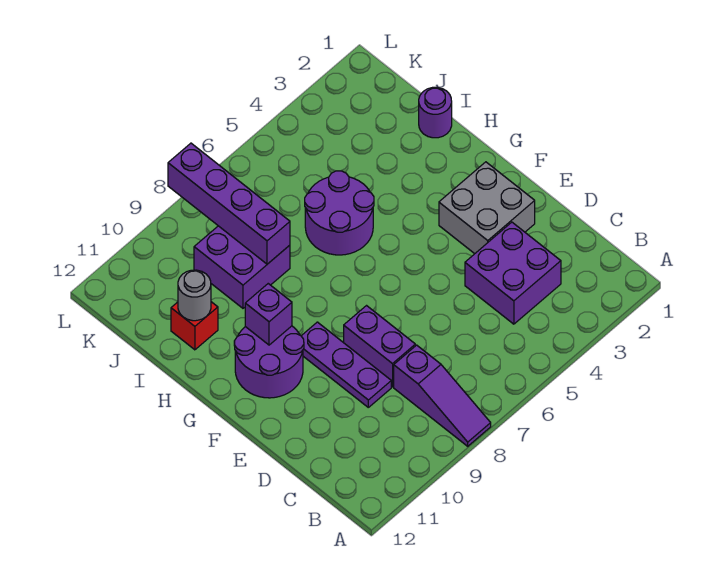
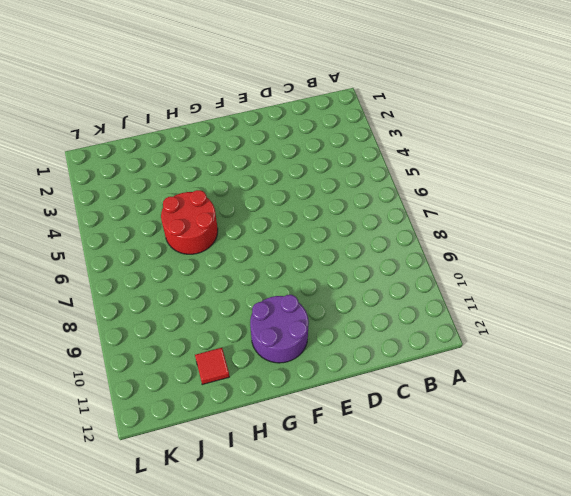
red round brick H5:I6 level 1 -> purple round brick H5:I6 level 1
red tile I11 level 1 -> red brick I11 level 1
none -> purple slope A8:C8 level 1 top C
none -> purple brick C3:D4 level 1
none -> purple brick D8:E8 level 1

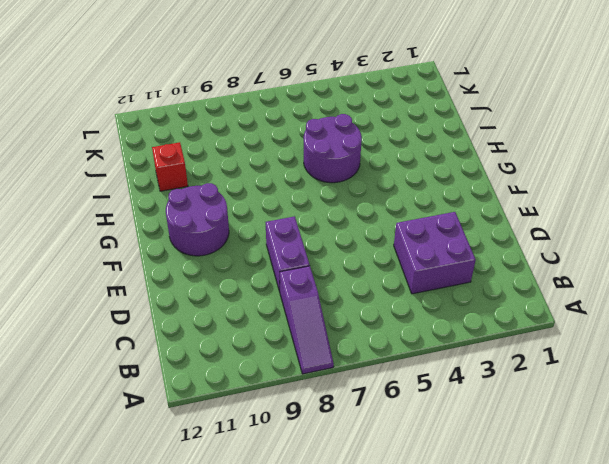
none -> purple plate D9:F9 level 1
none -> grey brick E2:F3 level 1
none -> purple round brick I1 level 1

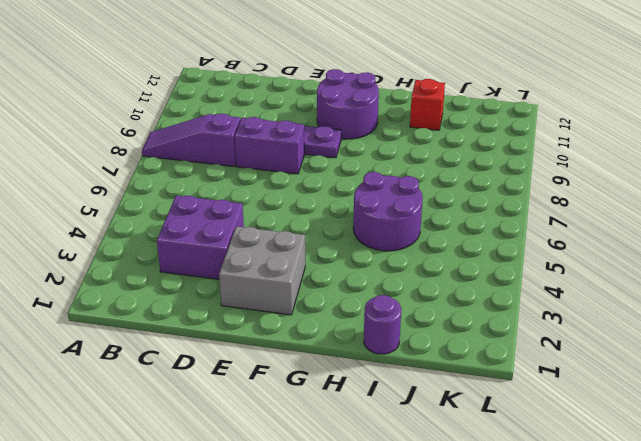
none -> purple brick I8:J9 level 1
none -> purple brick G10 level 2
none -> purple brick I8:L8 level 2

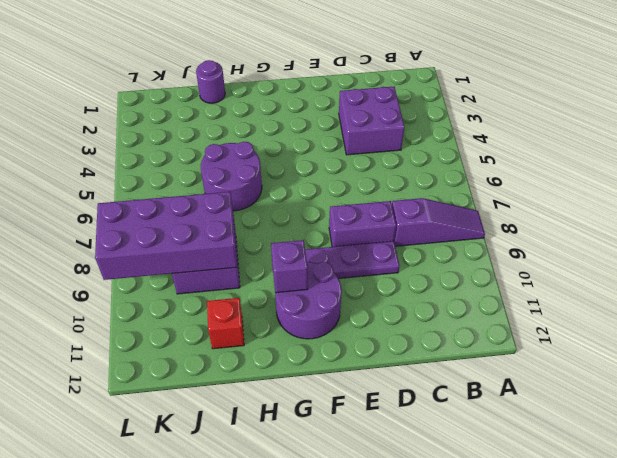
purple brick I8:L9 level 2 -> purple brick I8:L8 level 2
none -> grey brick E2:F3 level 1
none -> grey round brick I11 level 2

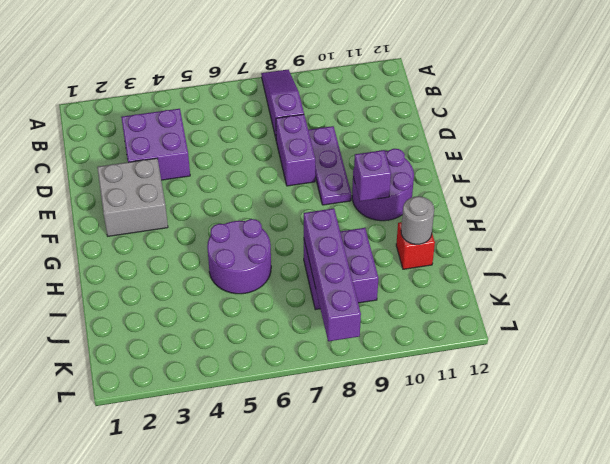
none -> purple round brick I1 level 1

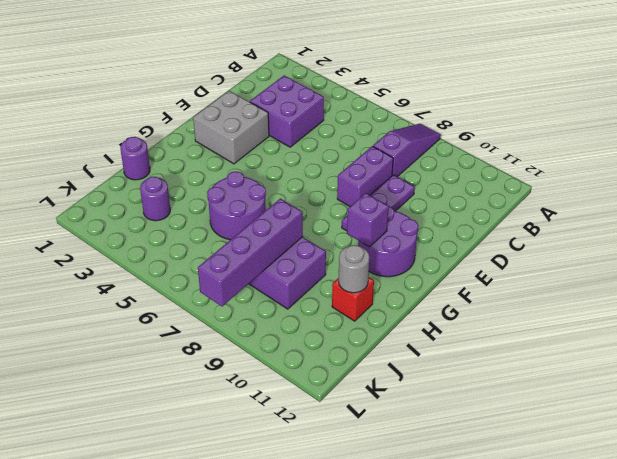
purple round brick J3 level 1 -> none

